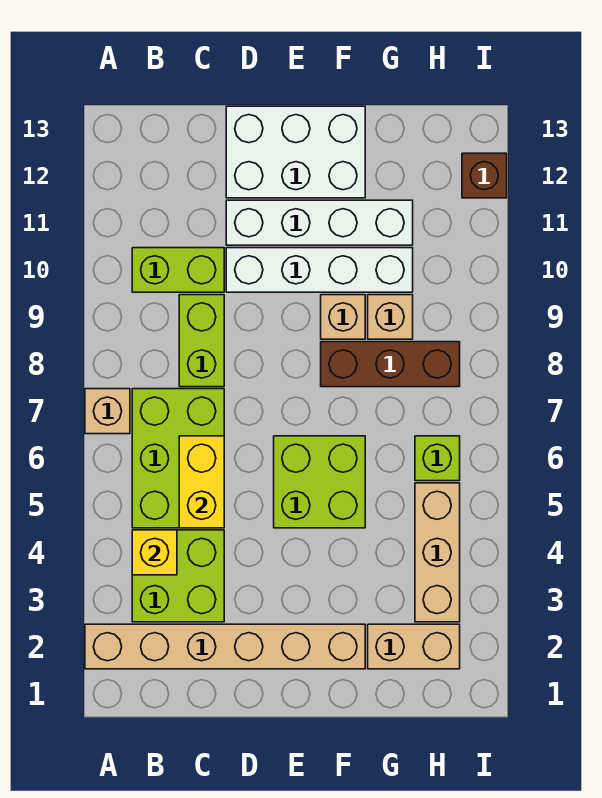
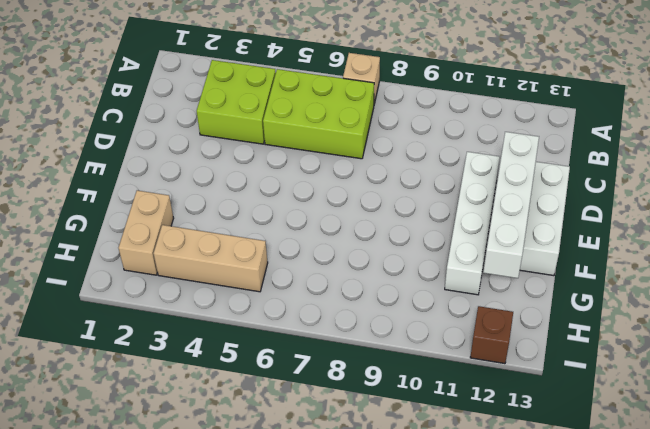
white brick D12:G12 level 2 -> white brick D10:G10 level 1
none -> tan brick A2:F2 level 1
none -> lime brick B10:C10 level 1
none -> lime brick C8:C9 level 1

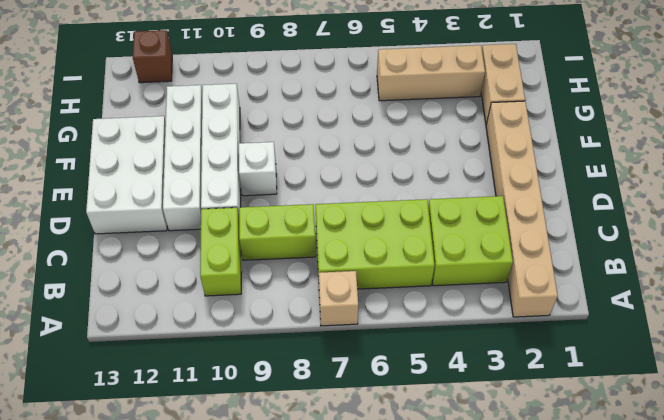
white brick E9 level 1 -> none
none -> lime brick E5:F6 level 1
none -> brown brick F8:H8 level 1
none -> tan brick F9 level 1

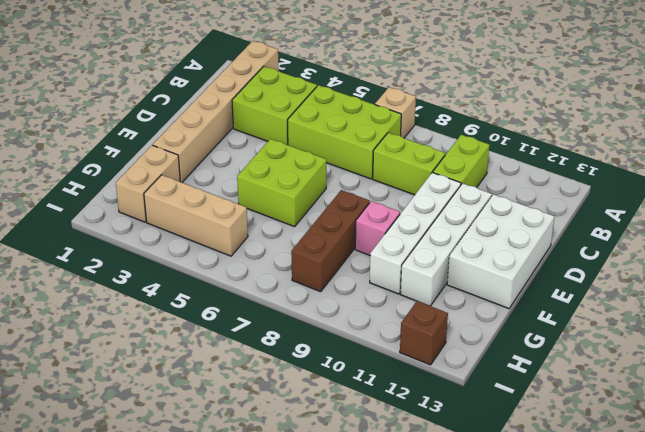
pink brick F9 level 1 -> tan brick F9 level 1
none -> tan brick G9 level 1
none -> lime brick H6 level 1
none -> yellow brick B4 level 2

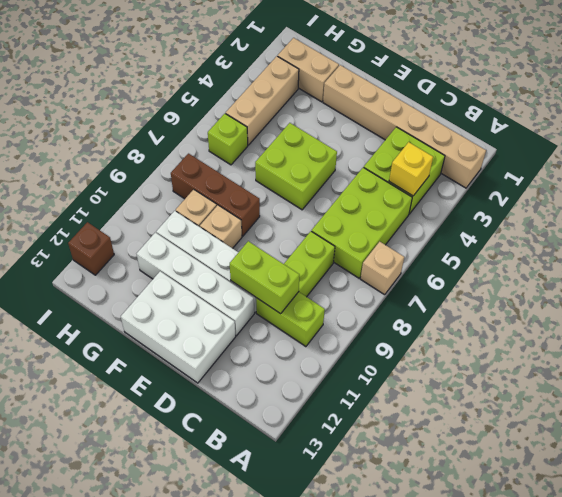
lime brick C10:D10 level 2 -> none
none -> yellow brick C5:C6 level 2

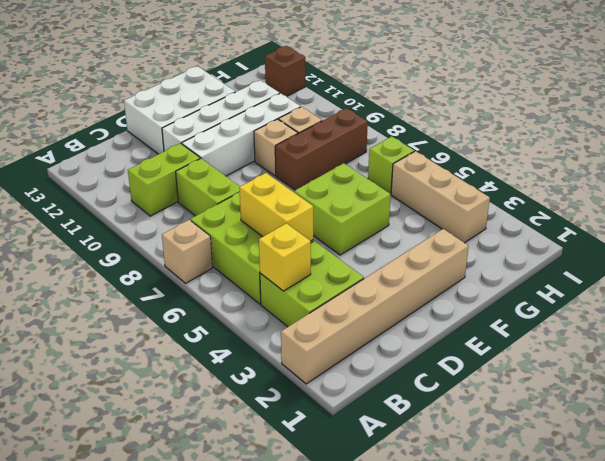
none -> tan brick G2:H2 level 1

